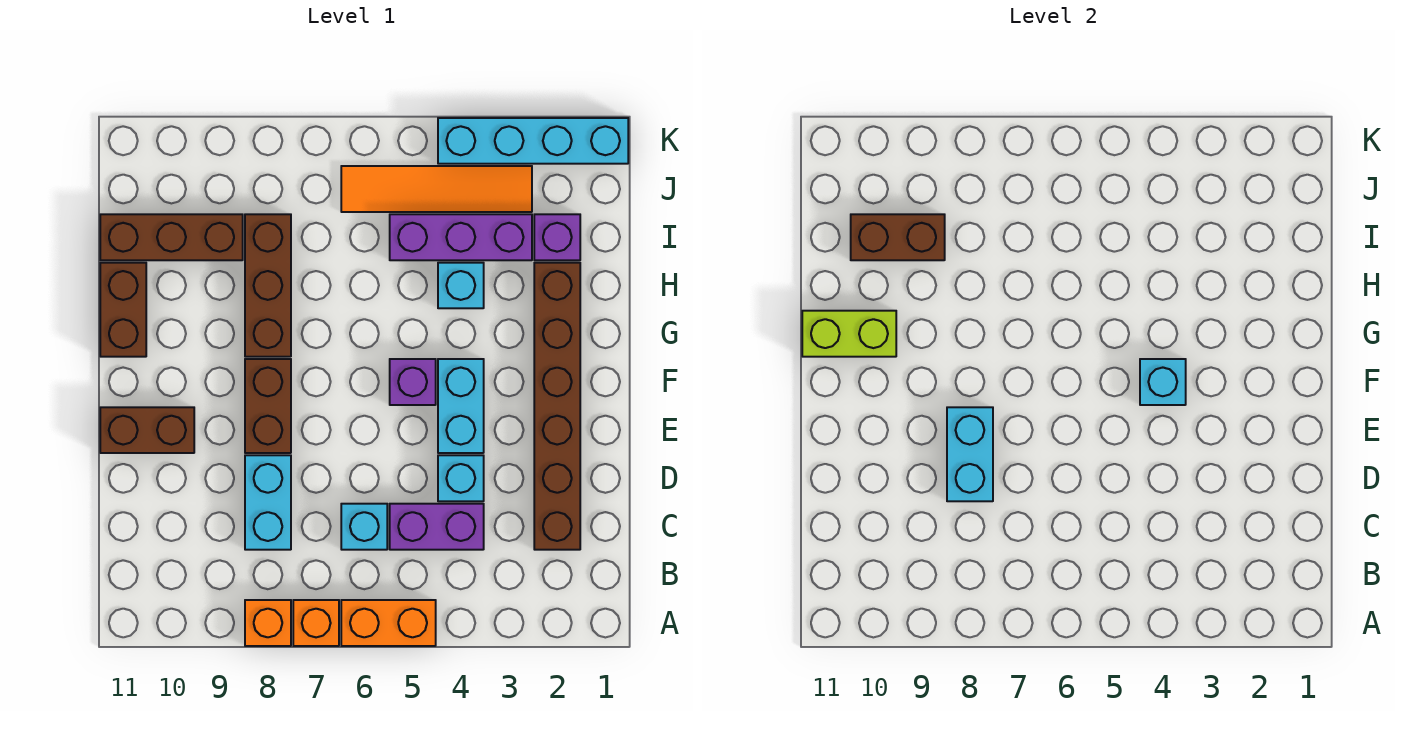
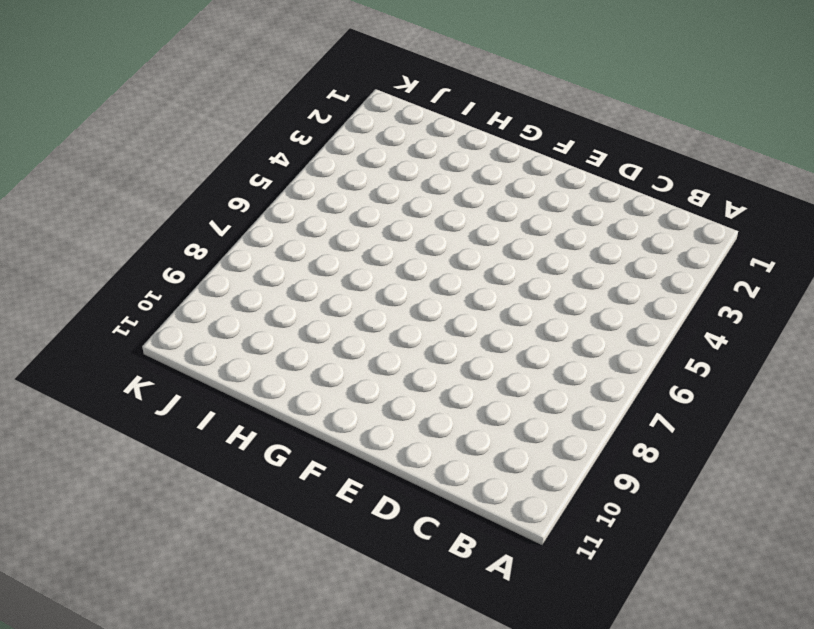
none -> orange brick A5:A6 level 1
none -> orange brick A7 level 1
none -> orange brick A8 level 1

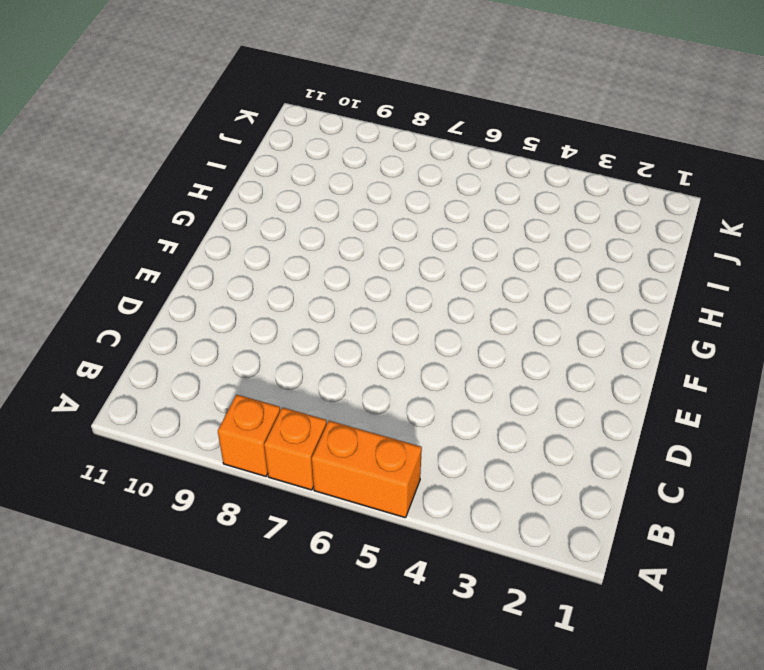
none -> brown brick C2:H2 level 1
none -> purple brick C4:C5 level 1
none -> cyan brick C6 level 1

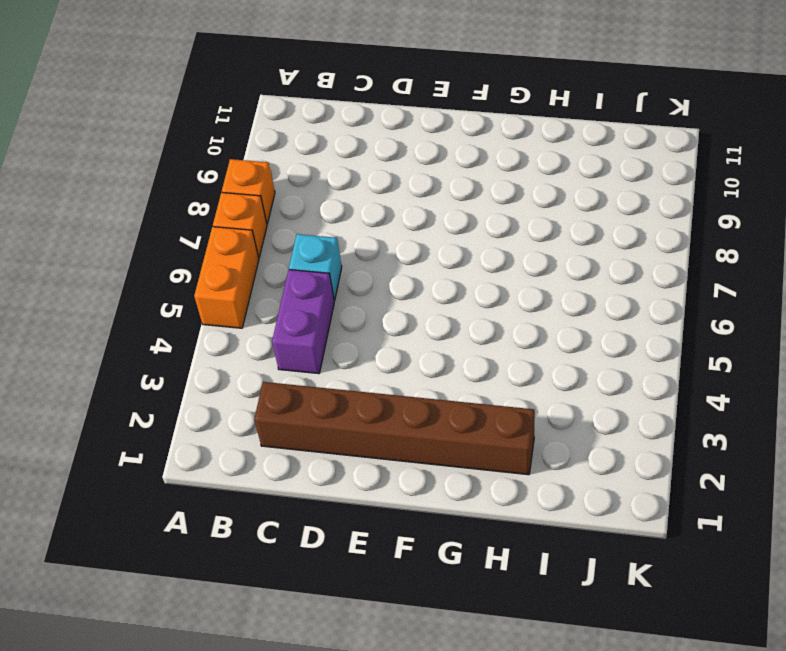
none -> cyan brick C8:D8 level 1
none -> cyan brick D4 level 1
none -> cyan brick E4:F4 level 1

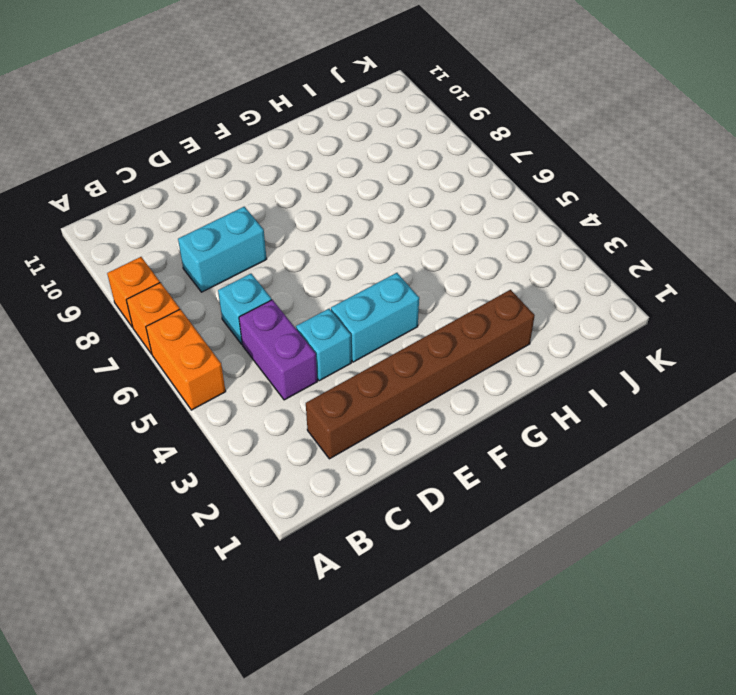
none -> brown brick E8:F8 level 1
none -> brown brick E10:E11 level 1
none -> purple brick F5 level 1

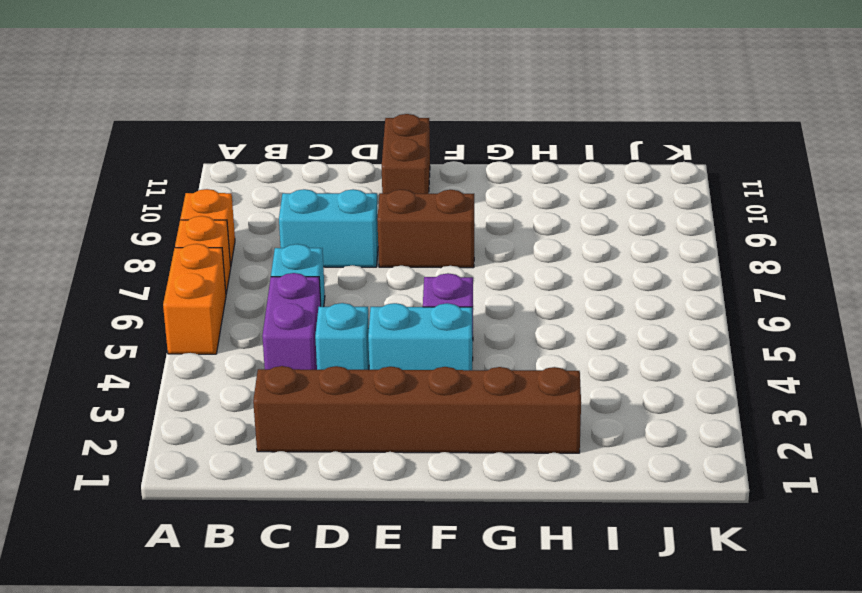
none -> brown brick G8:I8 level 1
none -> brown brick G11:H11 level 1
none -> cyan brick H4 level 1

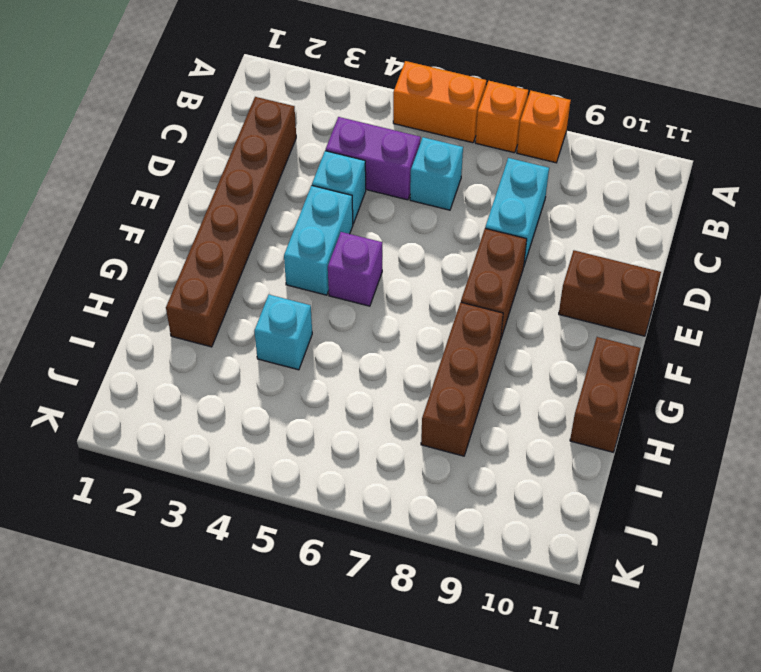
none -> purple brick I2 level 1
none -> purple brick I3:I5 level 1
none -> brown brick I9:I11 level 1

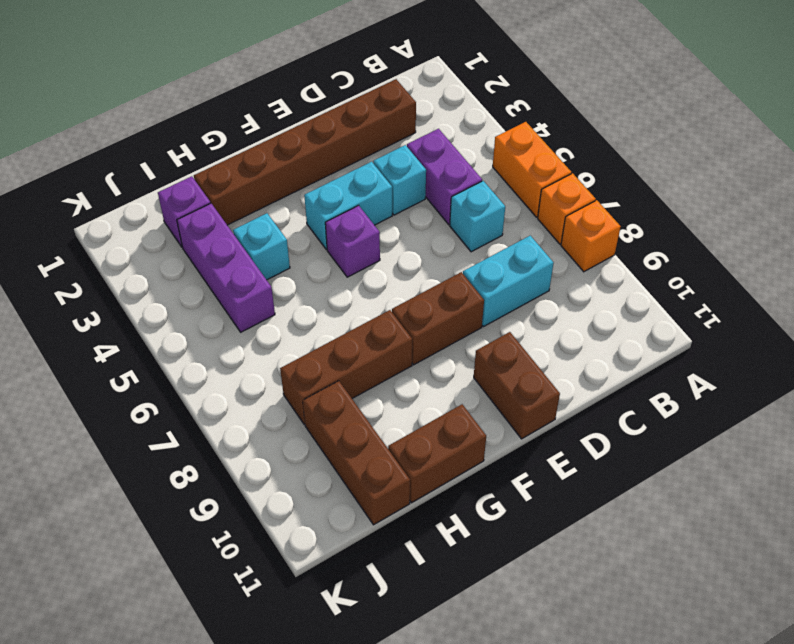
none -> orange tile J3:J6 level 1
none -> cyan brick K1:K4 level 1
none -> cyan brick D8:E8 level 2

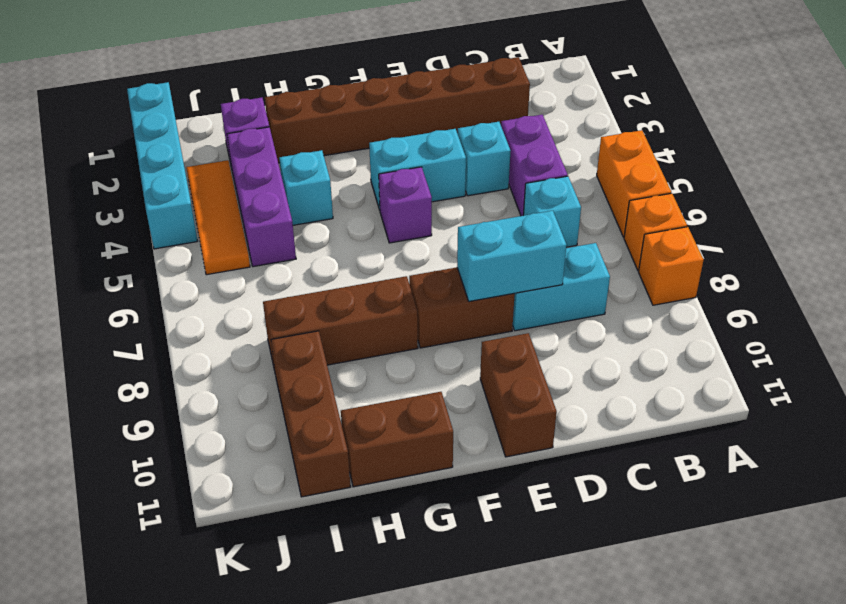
orange tile J3:J5 level 1 -> orange tile J3:J6 level 1
none -> cyan brick F4 level 2
none -> lime brick G10:G11 level 2
none -> brown brick I9:I10 level 2

